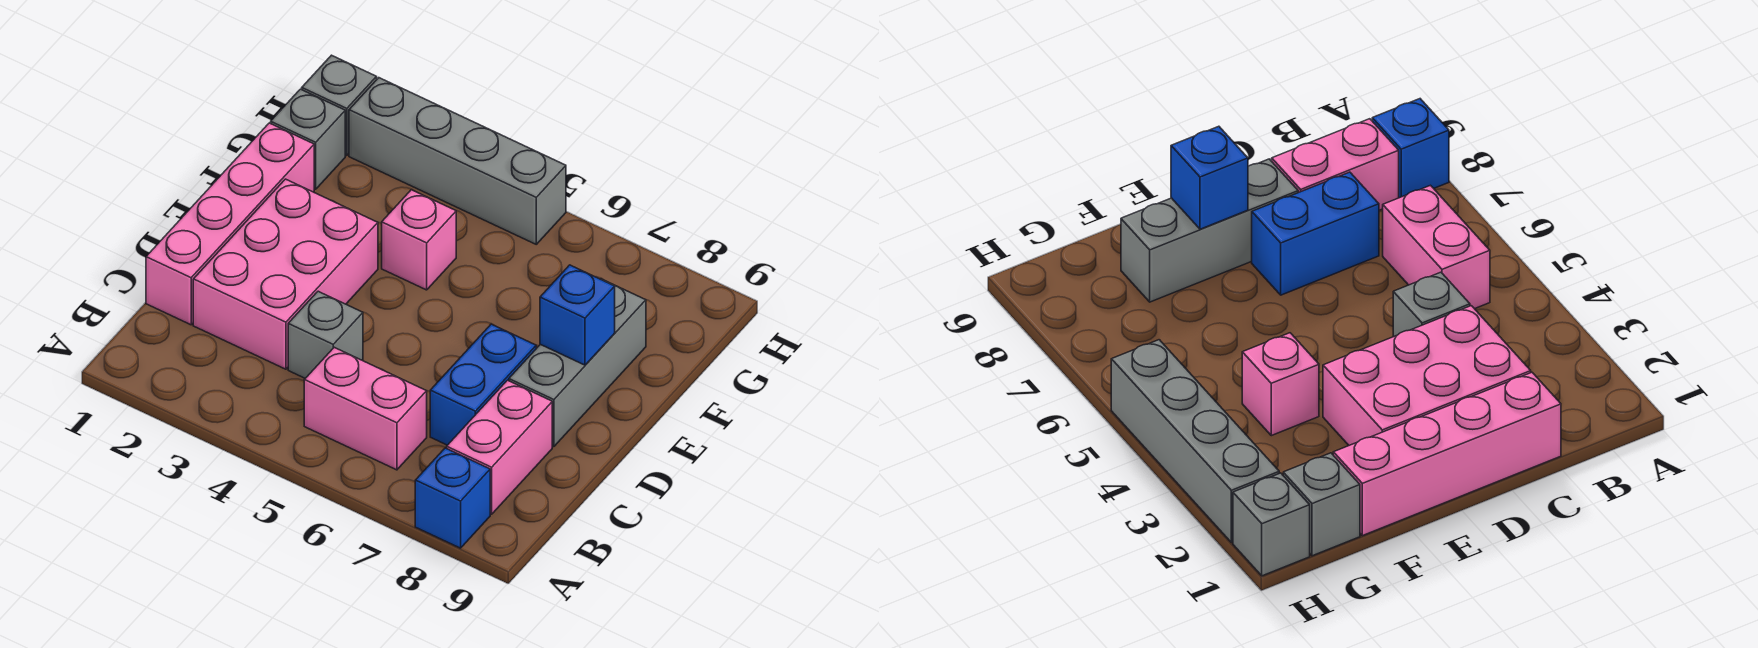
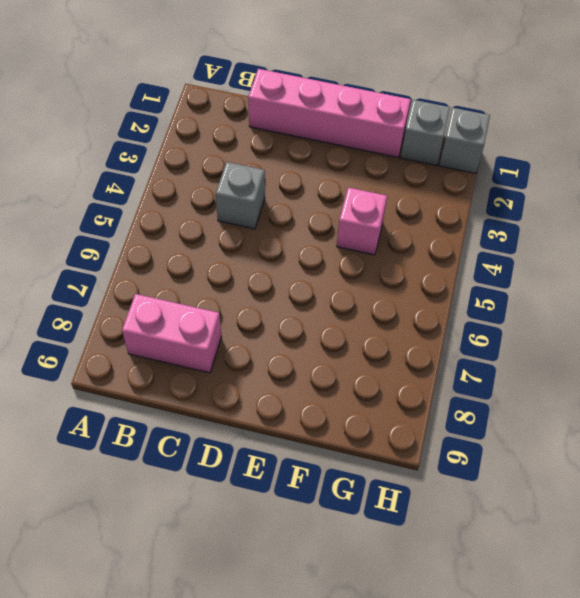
none -> blue brick A8 level 1
none -> pink brick B5:B6 level 1
none -> pink brick C2:E3 level 1

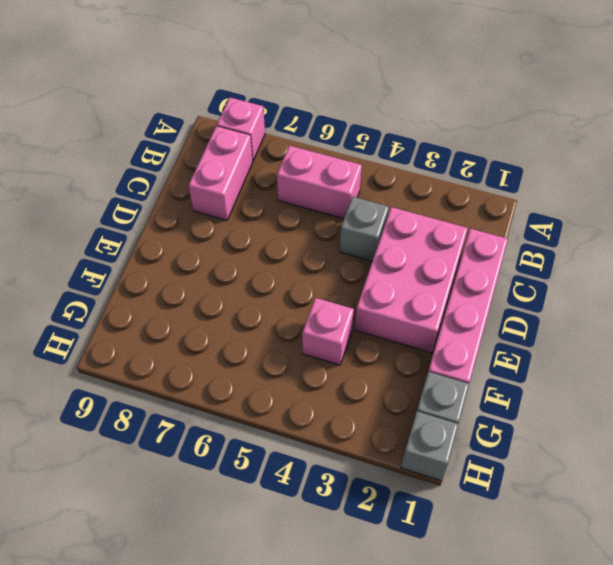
pink brick A8 level 1 -> blue brick A8 level 1
none -> blue brick C7:D7 level 1
none -> grey brick D8:F8 level 1
none -> grey brick H2:H5 level 1

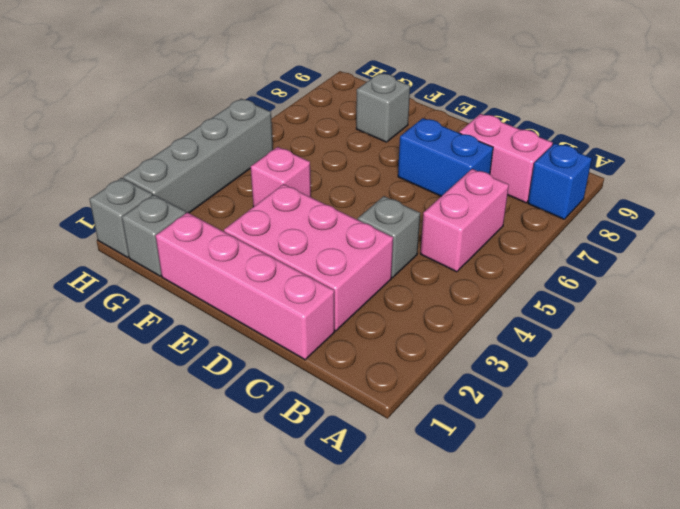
grey brick F8 level 1 -> grey brick D8:F8 level 1
none -> blue brick E8 level 2

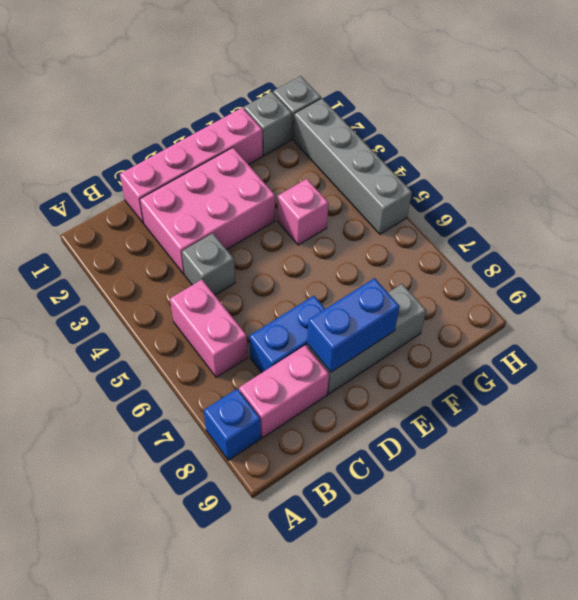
blue brick D8:E8 level 2 -> blue brick E8 level 2

